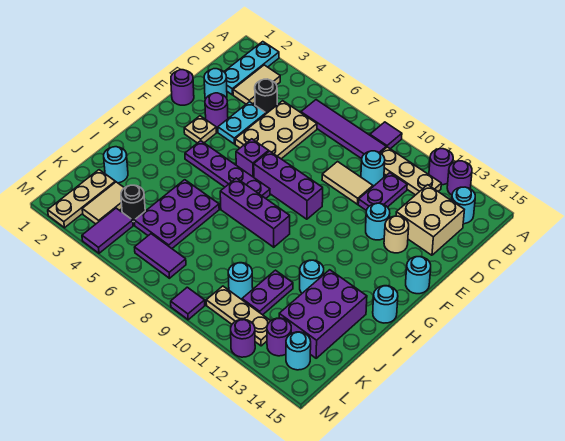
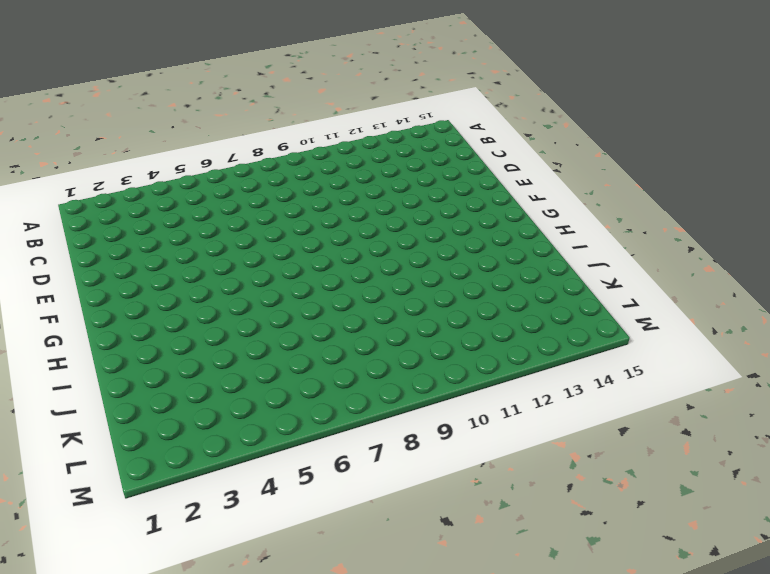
none -> cyan plate A2:C2 level 1
none -> purple tile A9 level 1
none -> purple round brick A12 level 1
none -> purple round brick A13 level 1

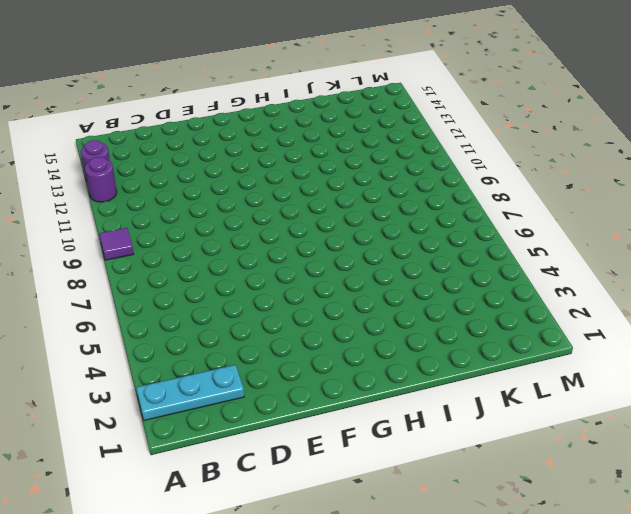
none -> tan tile B3:C3 level 1
none -> purple tile B6:B9 level 1
none -> tan plate B10:B12 level 1
none -> cyan round brick B14 level 1

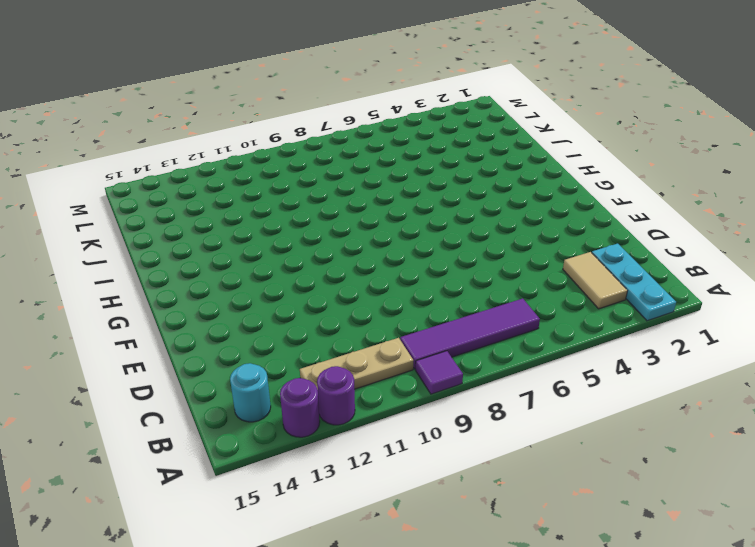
none -> black round brick C4 level 1
none -> tan plate C5:E6 level 1
none -> cyan round brick C10 level 1
none -> purple plate C11:D11 level 1

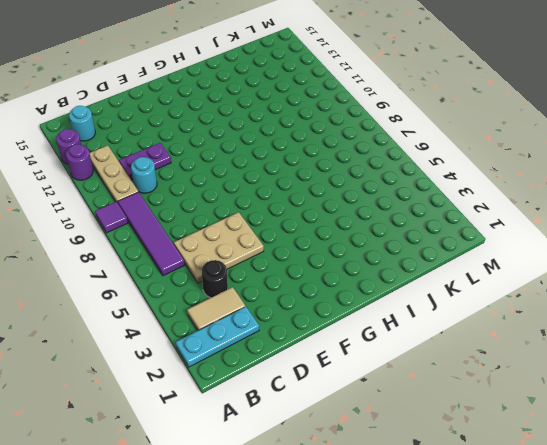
none -> tan brick C13:D14 level 1
none -> cyan round brick D2 level 1
none -> cyan plate D4:E4 level 1
none -> tan tile D9:D10 level 1

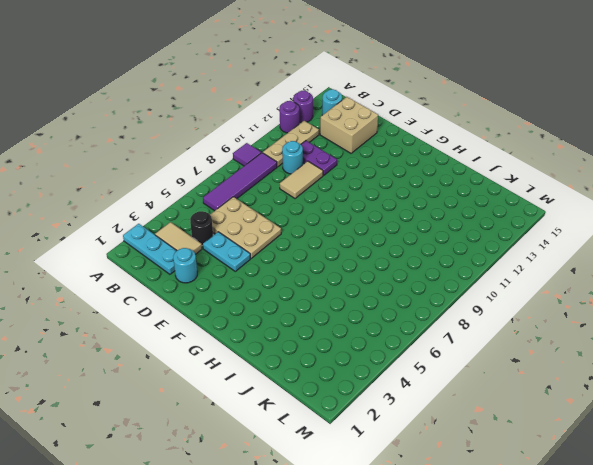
none -> purple round brick E1 level 1
none -> purple round brick E3 level 1
none -> cyan round brick E12 level 1
none -> tan round brick E13 level 1

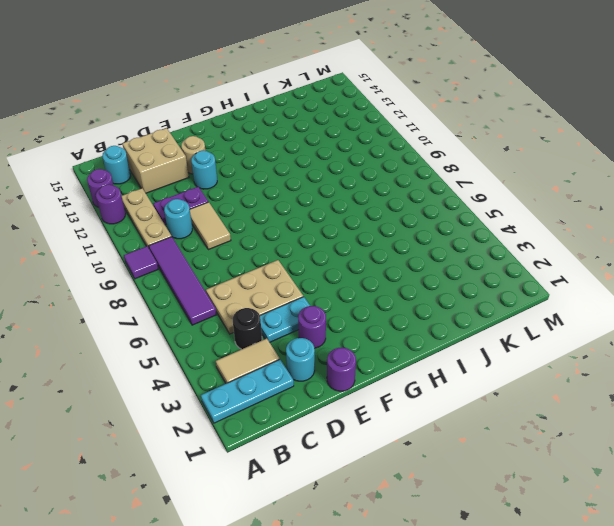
none -> tan plate F3 level 1
none -> purple brick F6 level 1
none -> purple brick F7:F9 level 1
none -> cyan round brick F15 level 1

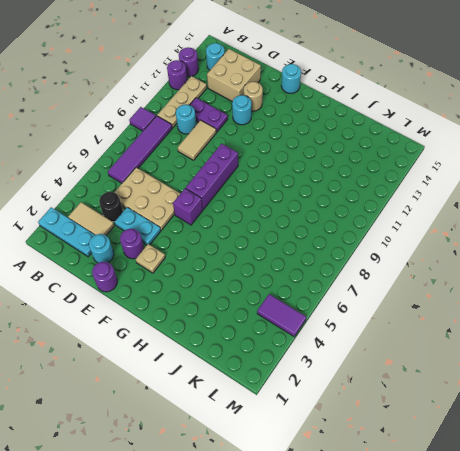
none -> purple plate G4:G7 level 1
none -> purple brick H7:H9 level 1
none -> cyan round brick H15 level 1
none -> purple plate I5:K6 level 1

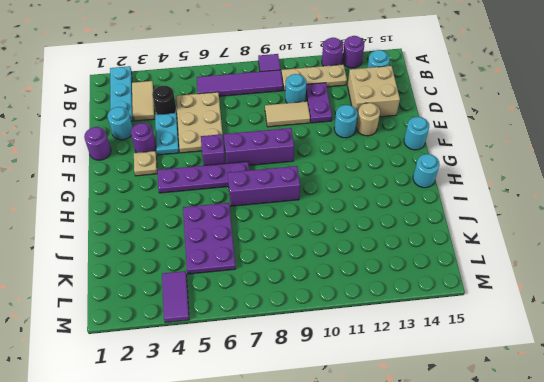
none -> cyan round brick I12 level 1
none -> purple brick I13:K14 level 1
none -> cyan round brick J2 level 1
none -> purple plate J11:K11 level 1

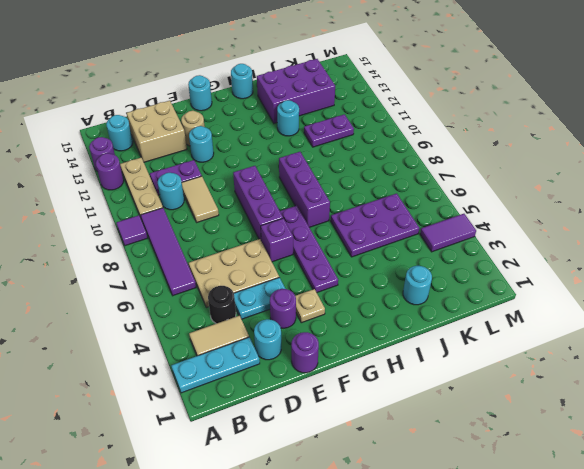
none -> tan plate K2:M2 level 1
none -> tan tile K3:L3 level 1
none -> black round brick K4 level 1
none -> cyan round brick K10 level 1

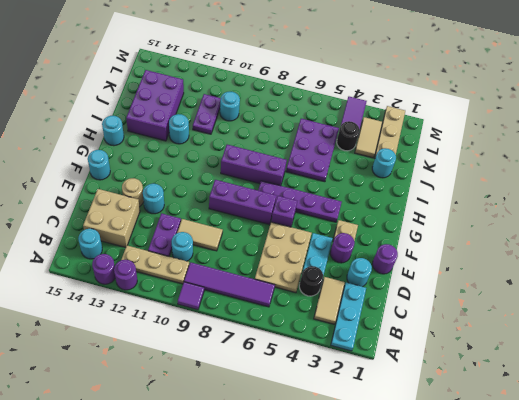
none -> purple tile L6:L7 level 1
none -> tan plate L10:L12 level 1
none -> purple round brick L13 level 1
none -> cyan round brick L14 level 1

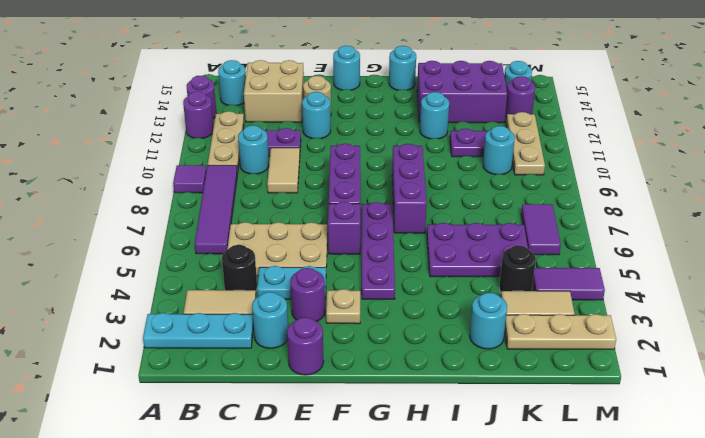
none -> purple tile M9 level 1
none -> purple round brick M12 level 1

